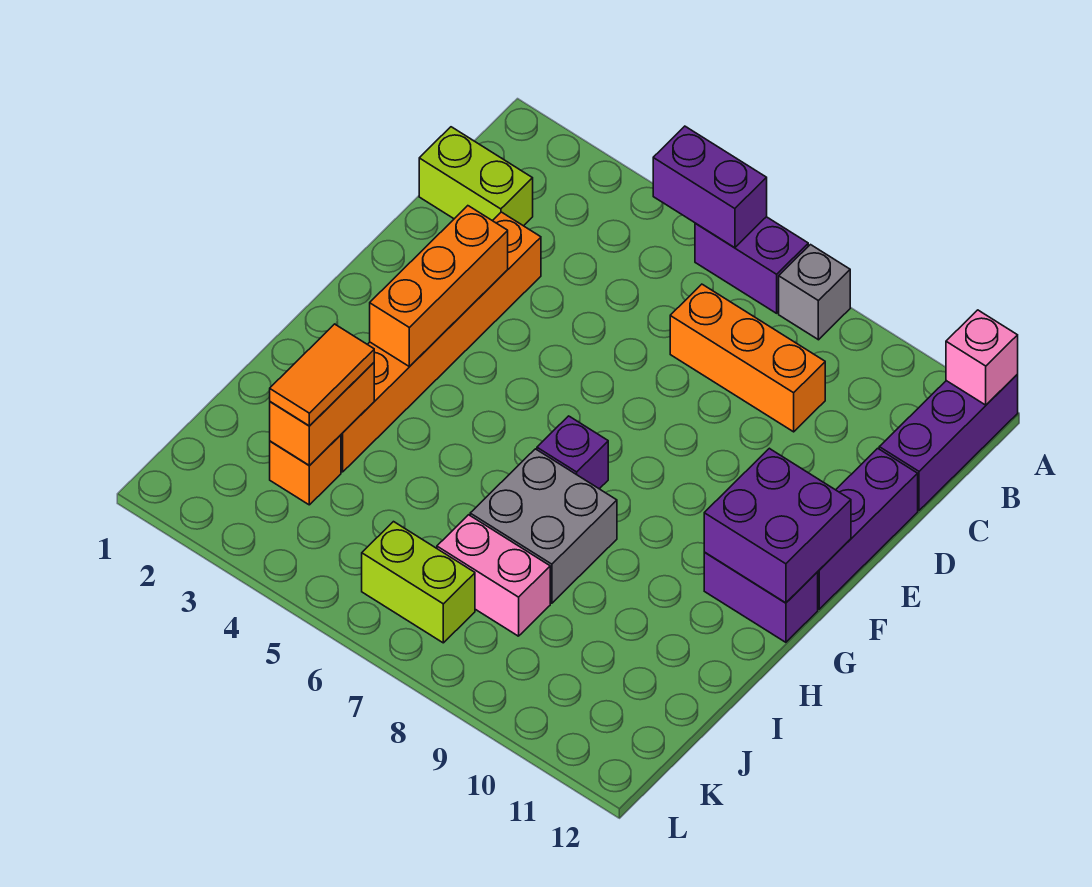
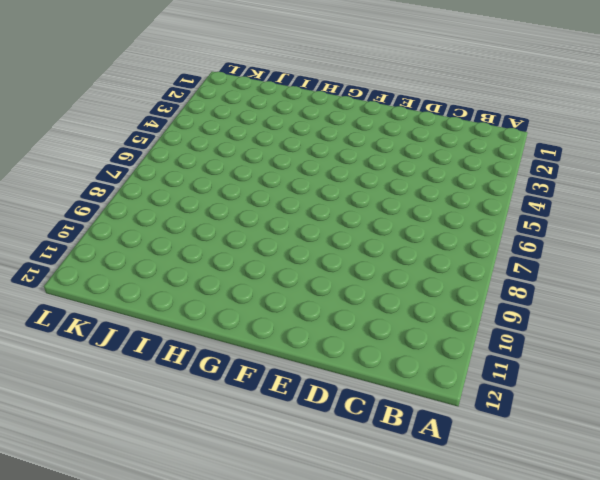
none -> purple brick A6:A7 level 1
none -> grey brick A8 level 1
none -> purple brick A12:C12 level 1

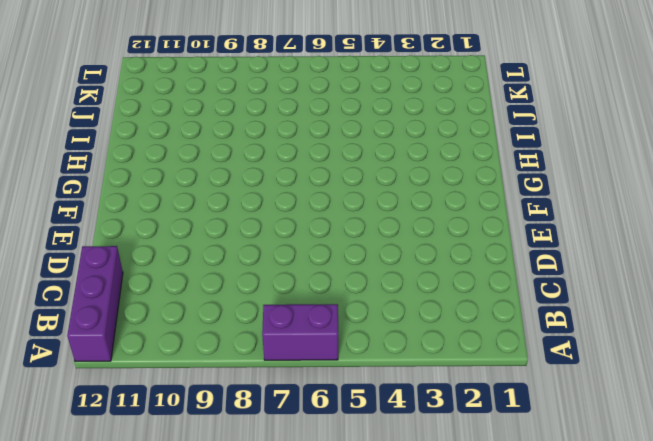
none -> grey brick A8 level 1
none -> lime brick C1:C2 level 1
none -> orange brick C7:C9 level 1

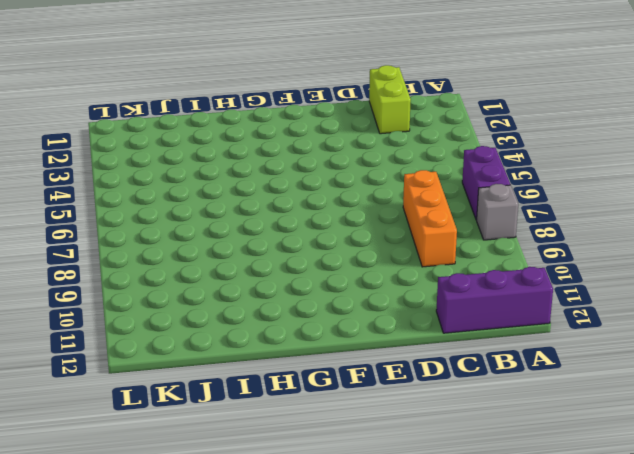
none -> orange brick D3:I3 level 1
none -> purple brick D12:F12 level 1
none -> purple brick G7 level 1

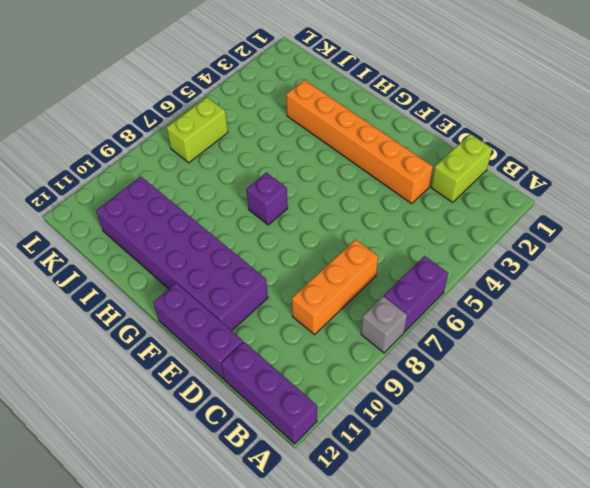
purple brick E10:J11 level 1 -> purple brick G11:G12 level 1
none -> grey brick H7:I8 level 1
none -> orange brick J3 level 1
none -> pink brick J7:J8 level 1

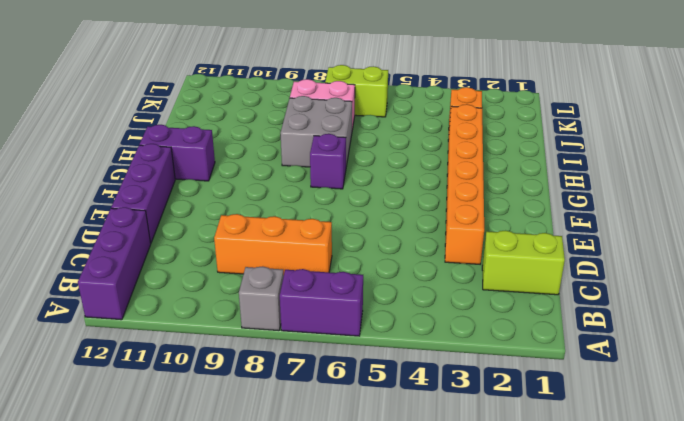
none -> purple brick A5:A6 level 2
none -> pink brick A12 level 2
none -> orange brick E3:G3 level 2

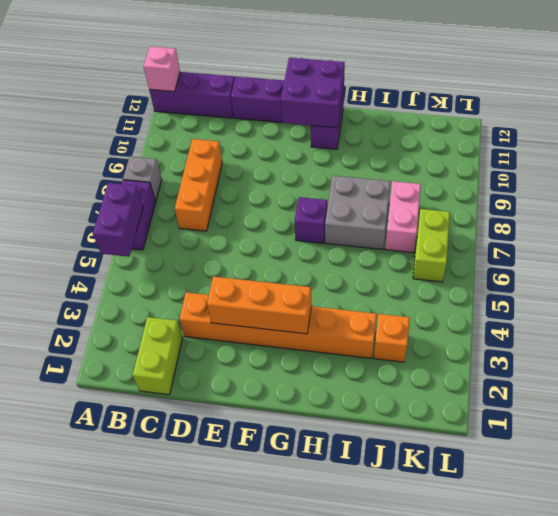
none -> orange brick I3:J3 level 2
none -> orange tile I3:J3 level 3

